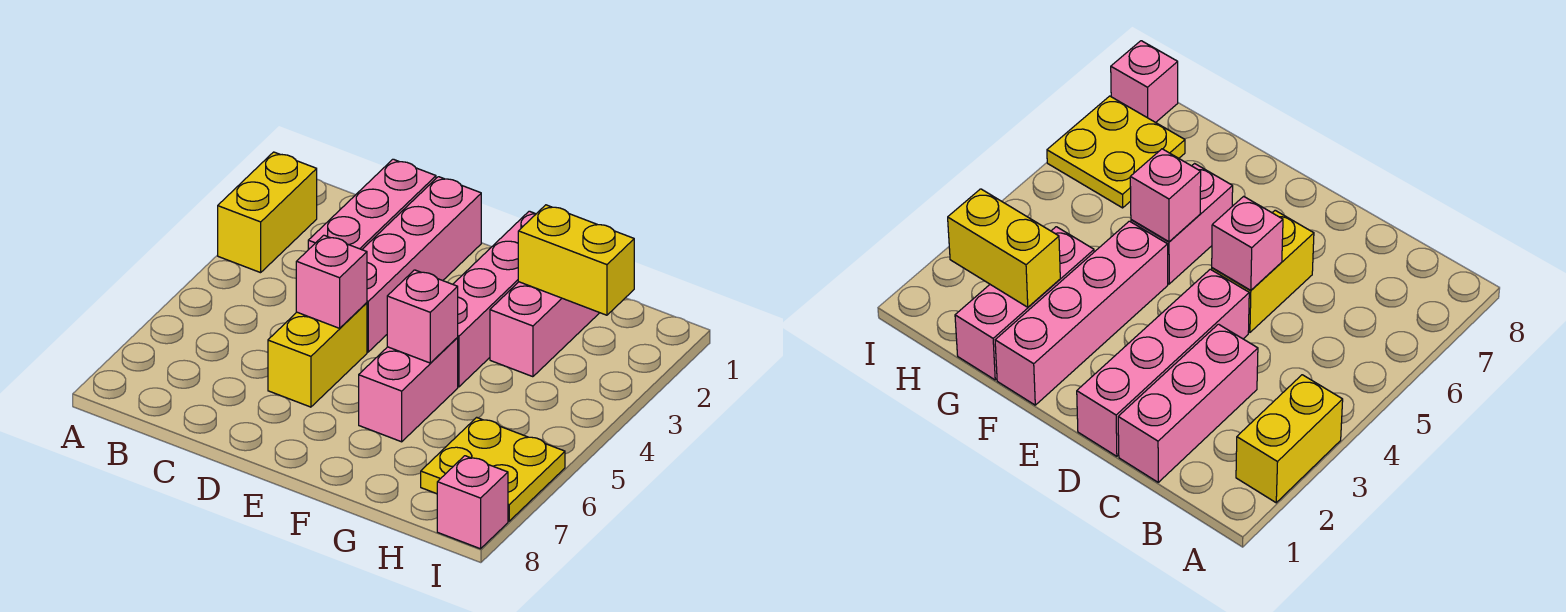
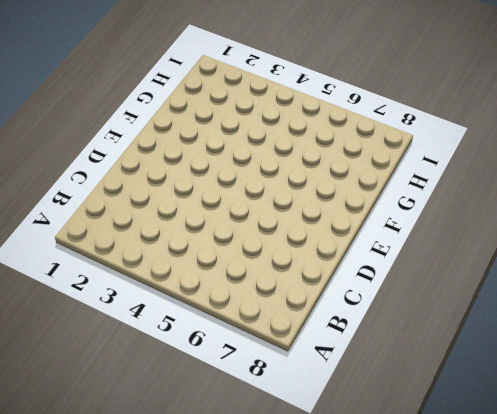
none -> yellow brick A2:A3 level 1
none -> pink brick C1:C3 level 1
none -> pink brick D1:D4 level 1

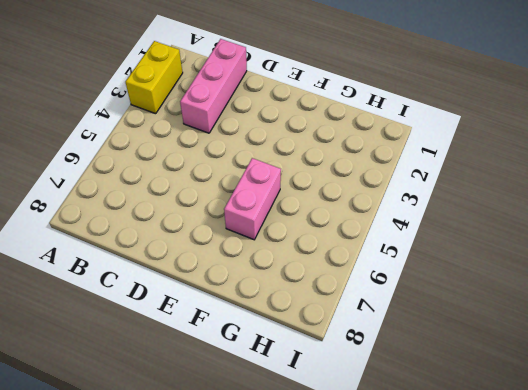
none -> pink brick D1:D4 level 1
none -> yellow brick D5:D6 level 1
none -> pink brick F1:F4 level 1

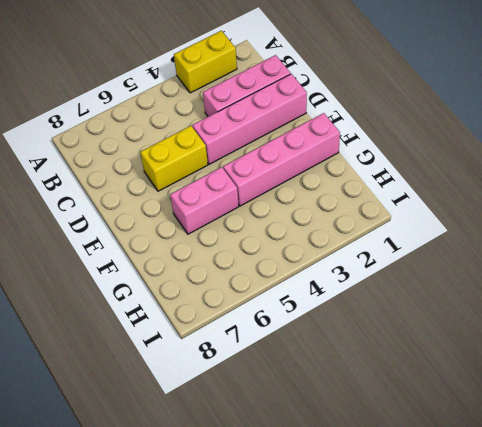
none -> pink brick G1:G3 level 1
none -> yellow plate H6:I7 level 1
none -> pink brick I8 level 1

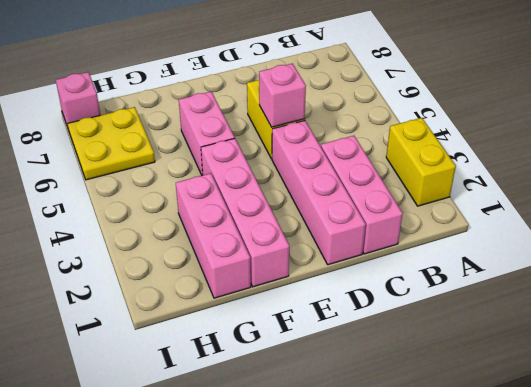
none -> pink brick F5 level 2
none -> yellow brick G2:H2 level 2

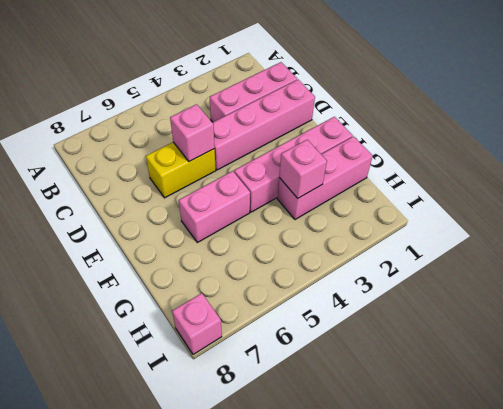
pink brick G3 level 2 -> pink brick F5 level 2
none -> yellow brick A2:A3 level 1
none -> yellow plate H6:I7 level 1
none -> yellow brick G2:H2 level 2

